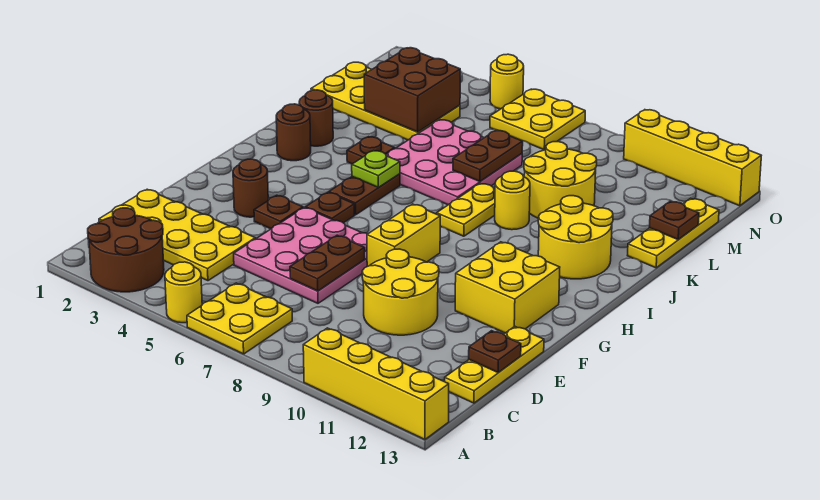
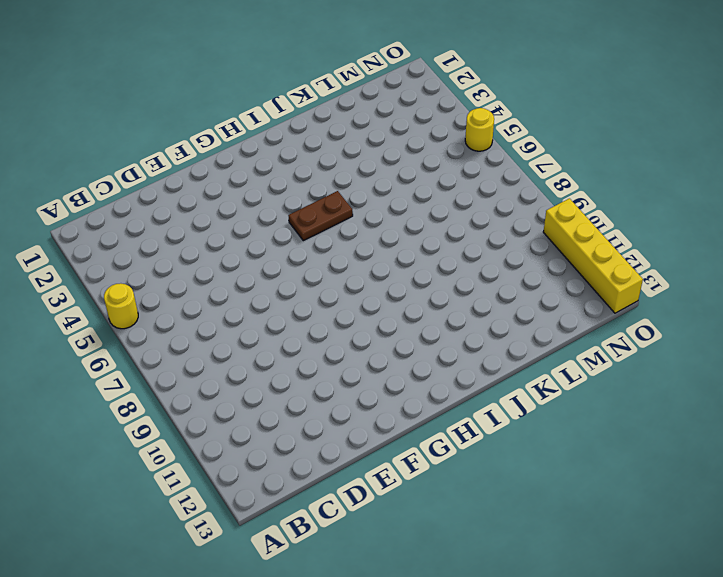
none -> brown round brick A2:B3 level 1
none -> yellow plate A6:B7 level 1
none -> yellow brick A10:A13 level 1
none -> yellow plate C1:D4 level 1

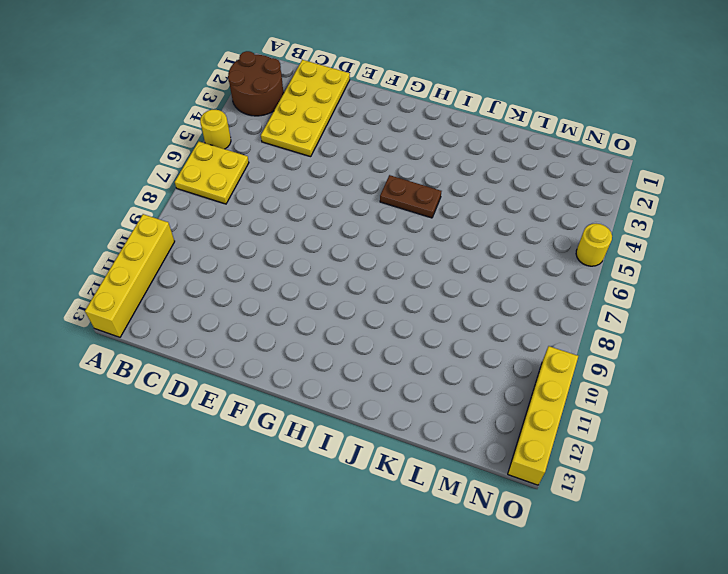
none -> yellow plate C13:E13 level 1
none -> pink plate D5:F7 level 1
none -> yellow round brick D9:E10 level 1
none -> brown round brick F3 level 1

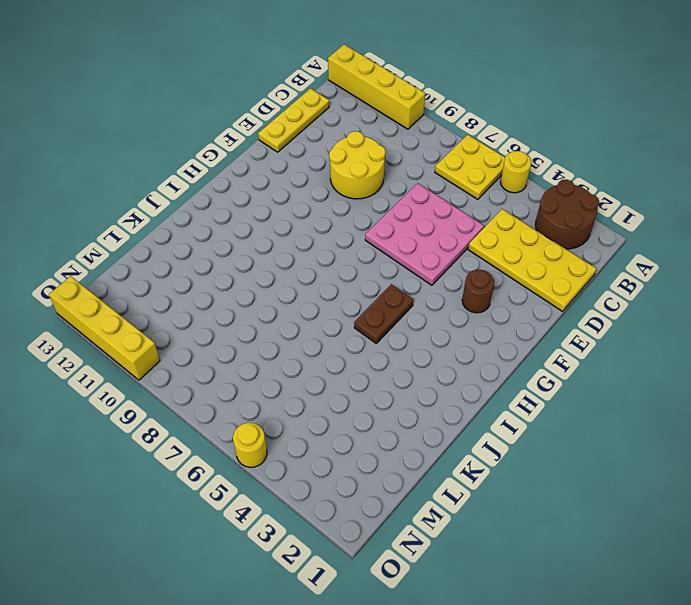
none -> brown plate F4 level 1
none -> yellow brick F8:G8 level 1
none -> yellow brick F11:G12 level 1
none -> brown plate G5 level 1

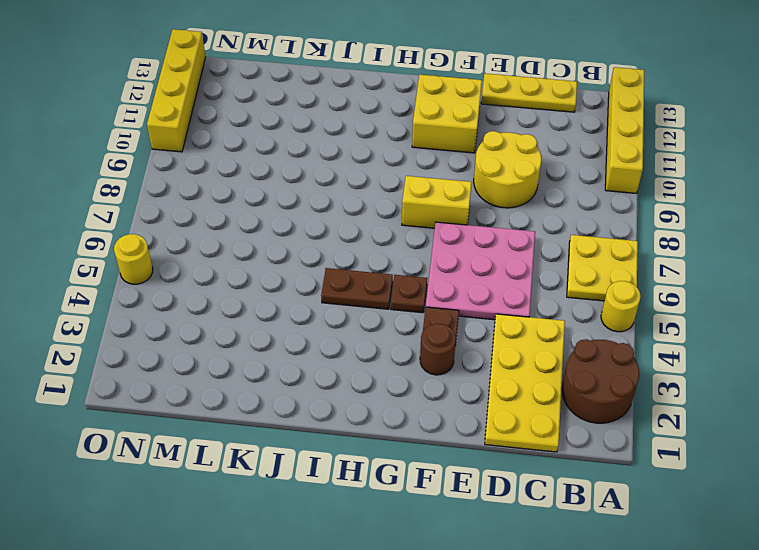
none -> brown round brick I2 level 1
none -> yellow plate I8:J8 level 1
none -> yellow round brick I11:J12 level 1
none -> brown round brick J2 level 1

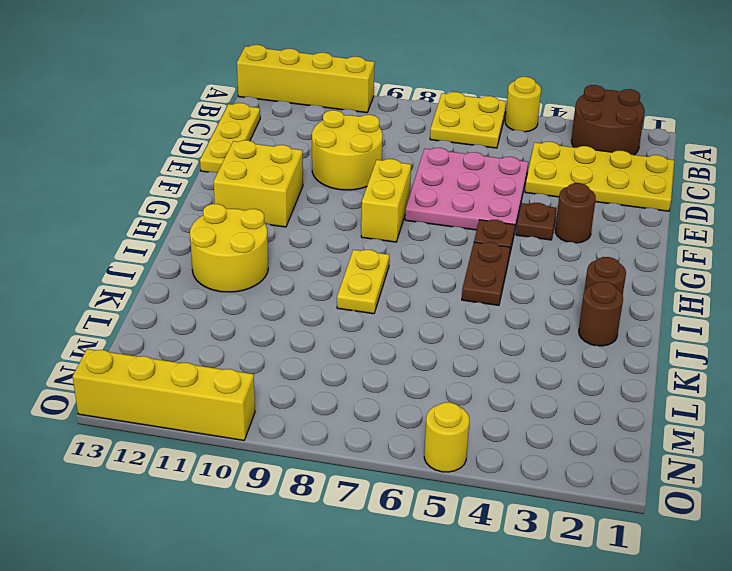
none -> brown plate J4 level 1
none -> pink plate J5:L7 level 1
none -> yellow round brick J9 level 1
none -> yellow round brick K9:L10 level 1

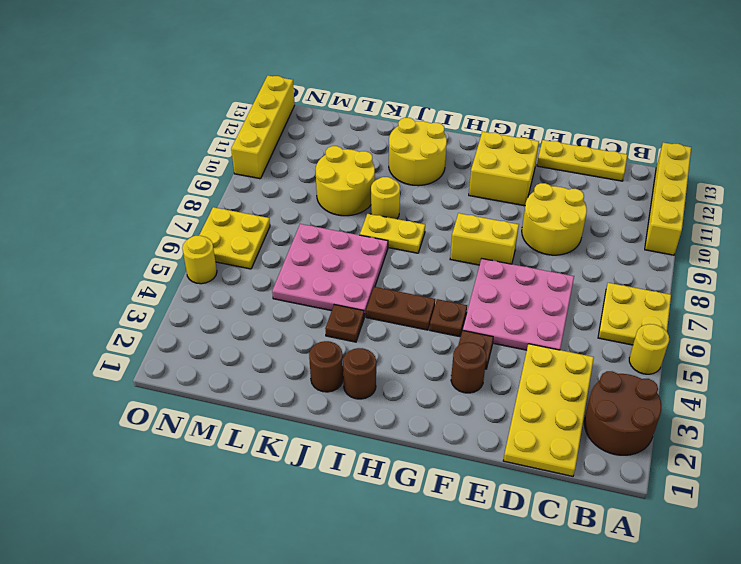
none -> yellow plate K13:M13 level 1
none -> yellow plate L1:M4 level 1
none -> brown plate D7:E7 level 2
none -> brown plate D13 level 2

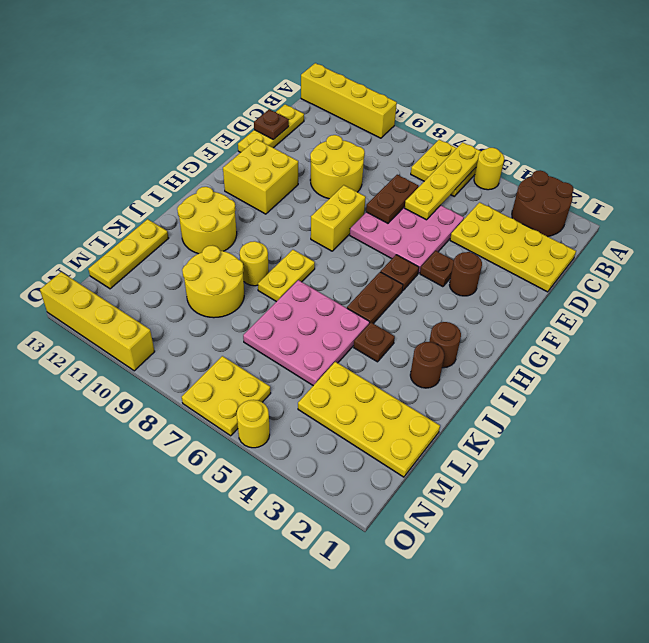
yellow plate A6:D6 level 2 -> none
none -> lime plate I5 level 2
none -> brown plate K7:L7 level 2
none -> brown brick L3:M4 level 2
none -> brown plate L13 level 2

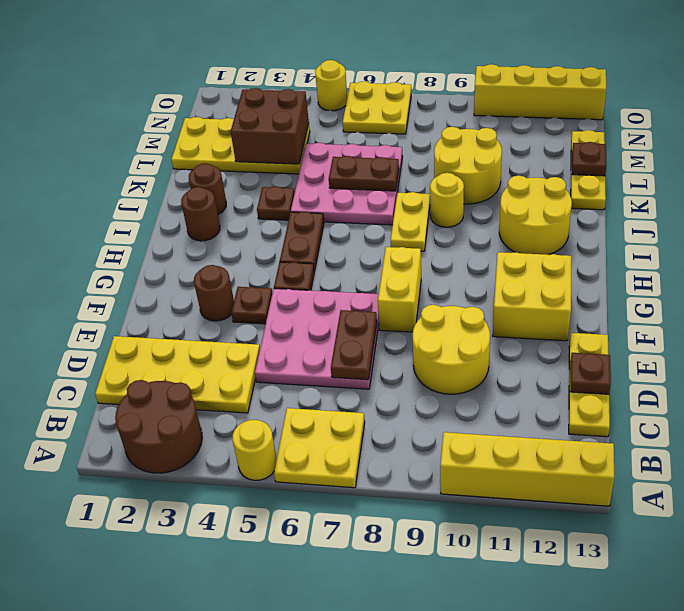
brown plate K6:K7 level 2 -> brown plate K7:L7 level 2
none -> lime plate I5 level 2

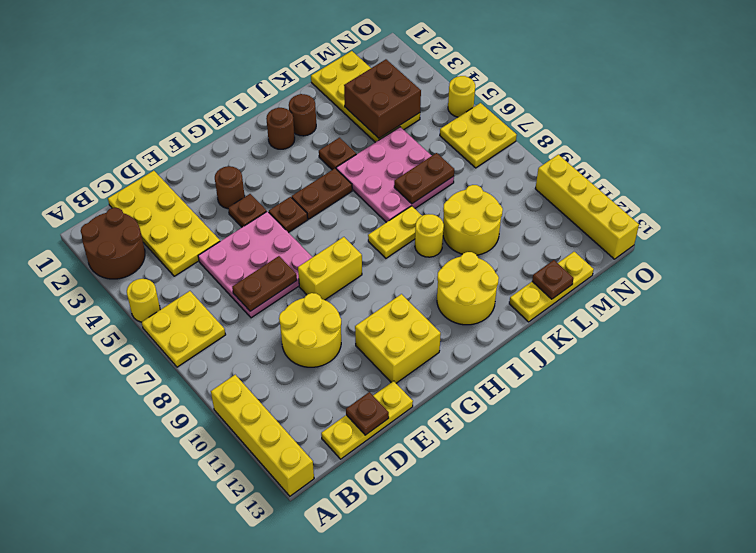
none -> lime plate I5 level 2

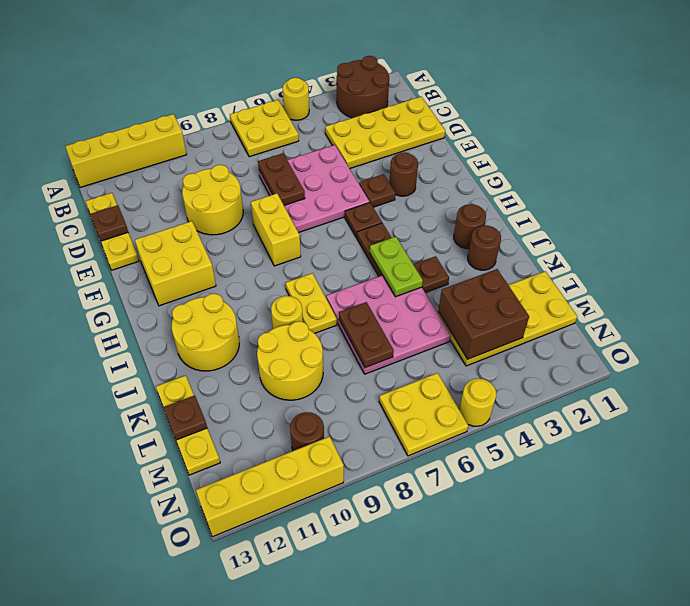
lime plate I5:J5 level 2 -> lime plate I5 level 2
brown round brick N10 level 1 -> none

